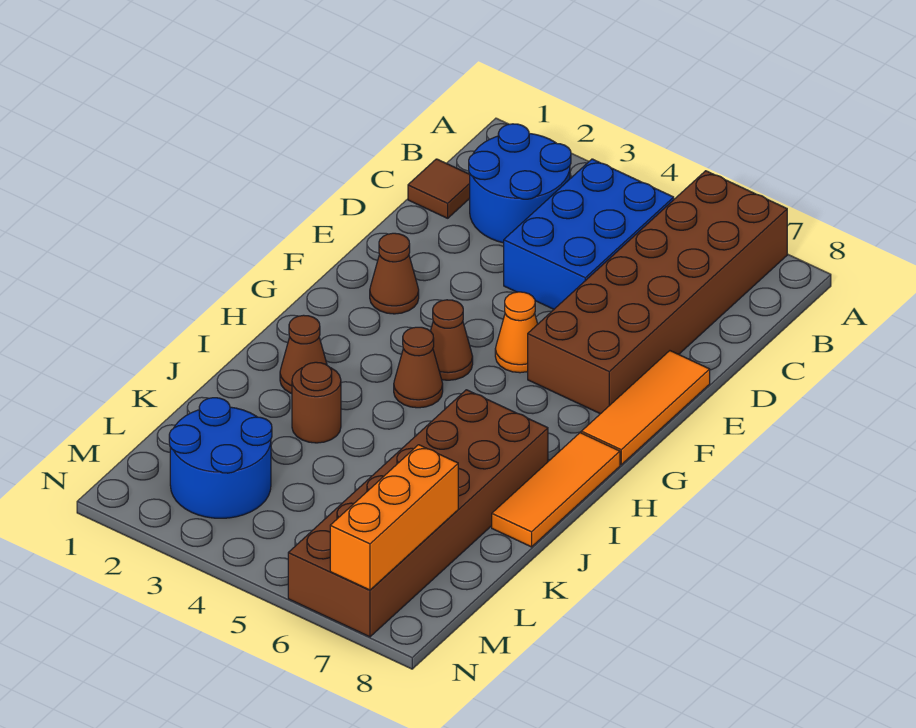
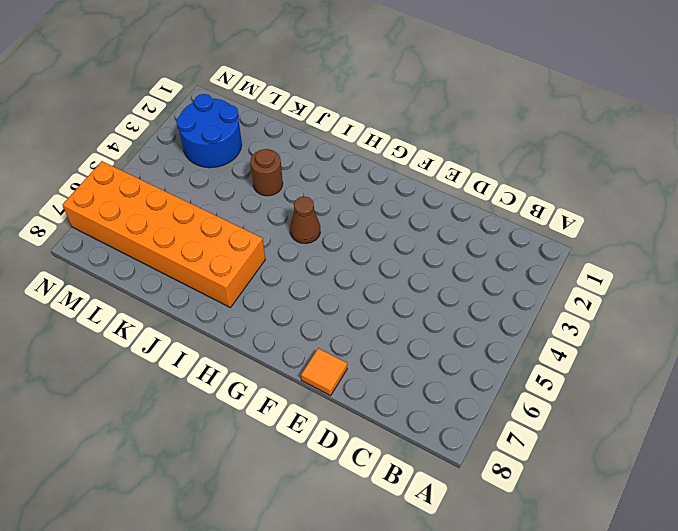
orange tile E8 level 1 -> orange tile E8:G8 level 1
orange brick I6:N7 level 1 -> brown brick I6:N7 level 1
none -> brown brick A6:F7 level 1
none -> blue round brick B2:C3 level 1
none -> blue brick B4:D5 level 1

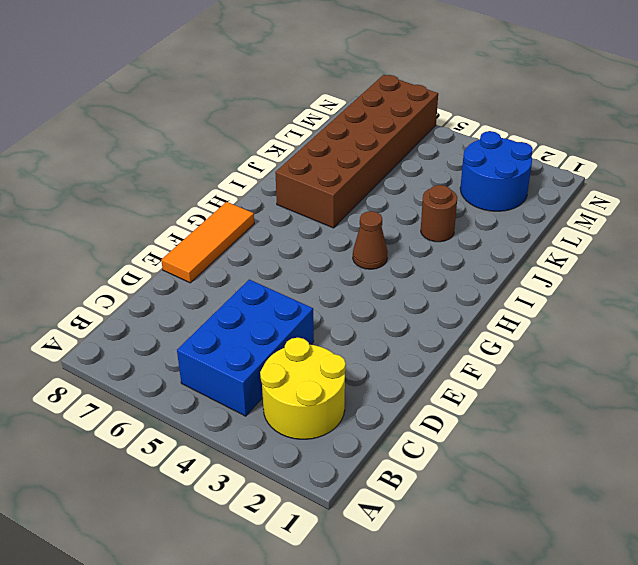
yellow round brick B2:C3 level 1 -> blue round brick B2:C3 level 1
none -> brown brick A6:F7 level 1
none -> brown tile C1 level 1
none -> brown cone F2 level 1

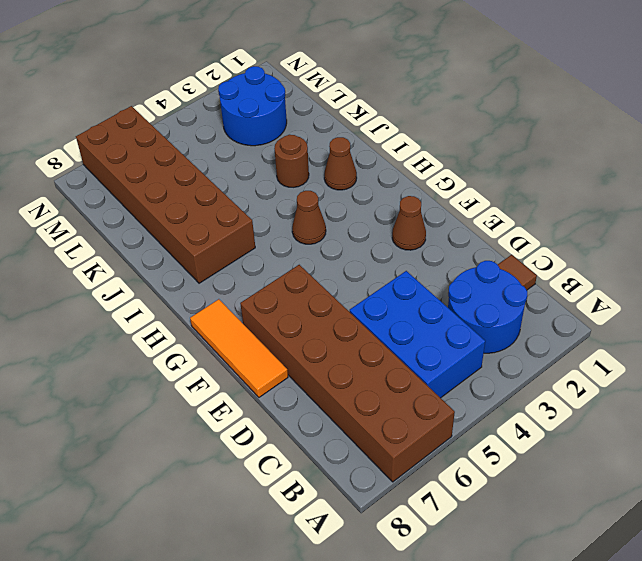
none -> orange cone F5 level 1
none -> brown cone G4 level 1
none -> orange tile H8:J8 level 1

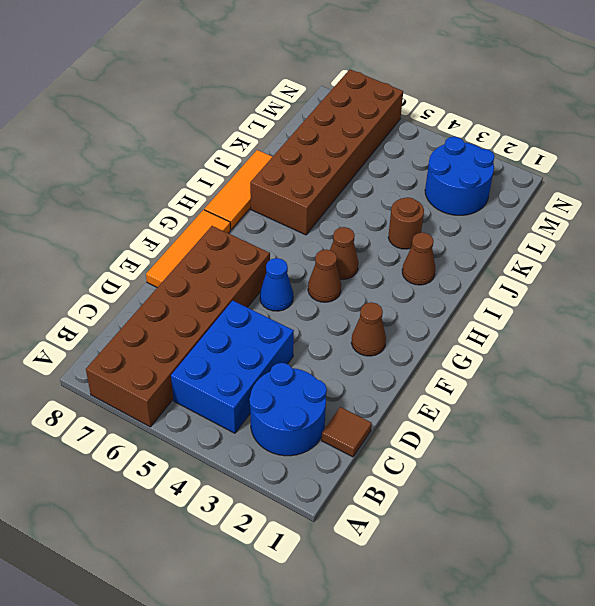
blue cone F5 level 1 -> orange cone F5 level 1
none -> orange brick L7:N7 level 2

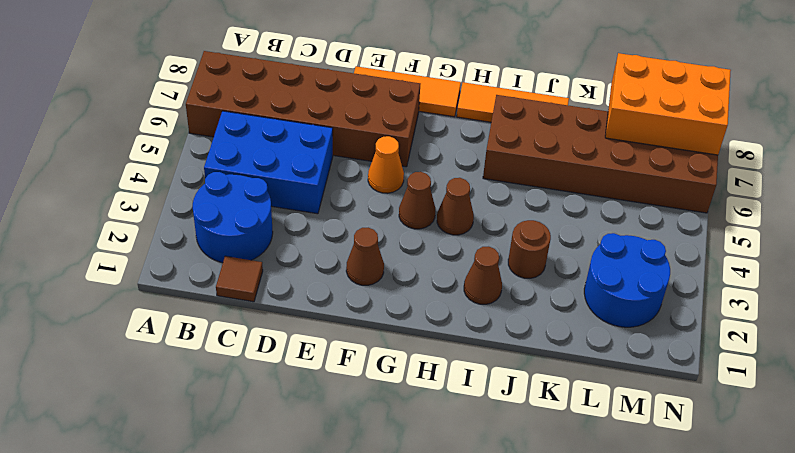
orange brick L7:N8 level 2 -> orange brick L7:N7 level 2

